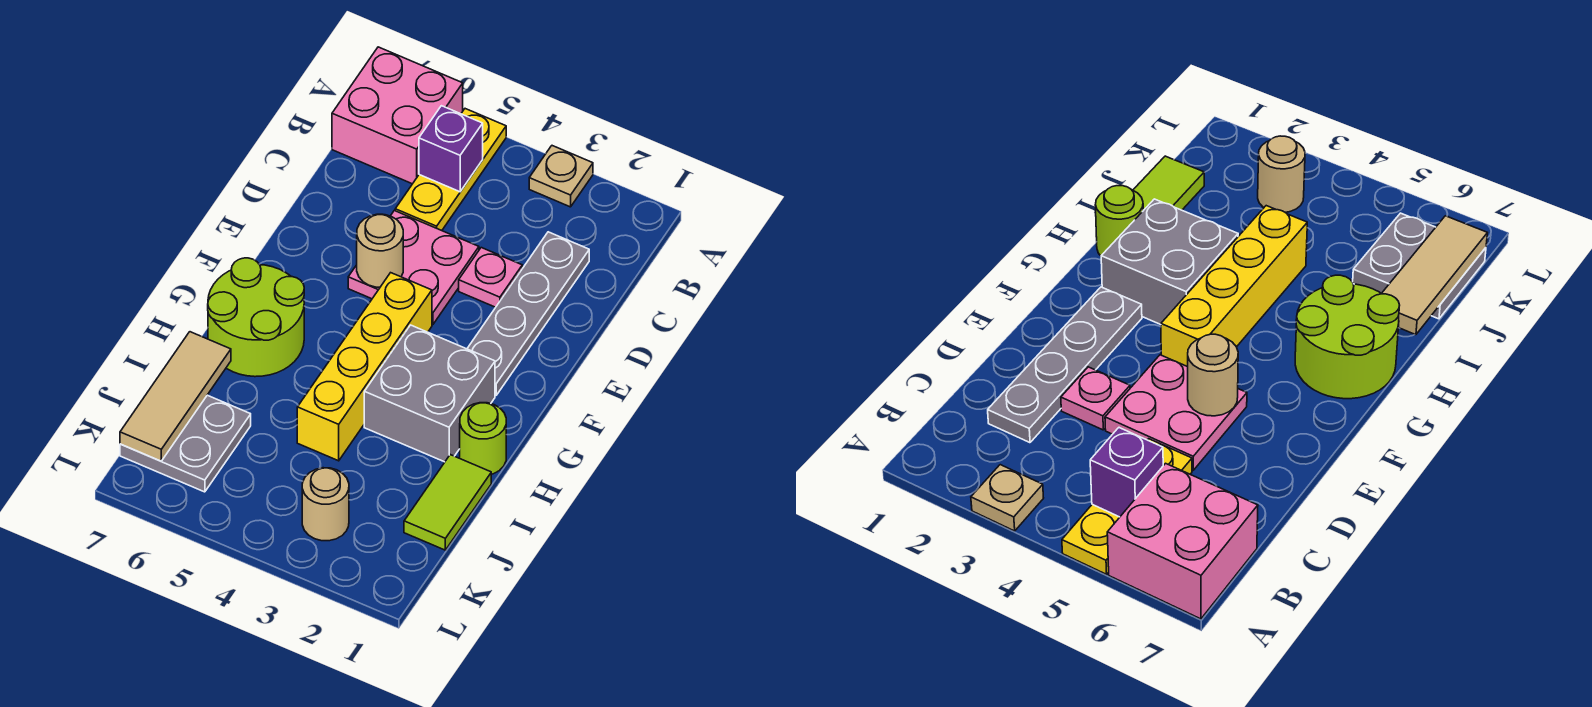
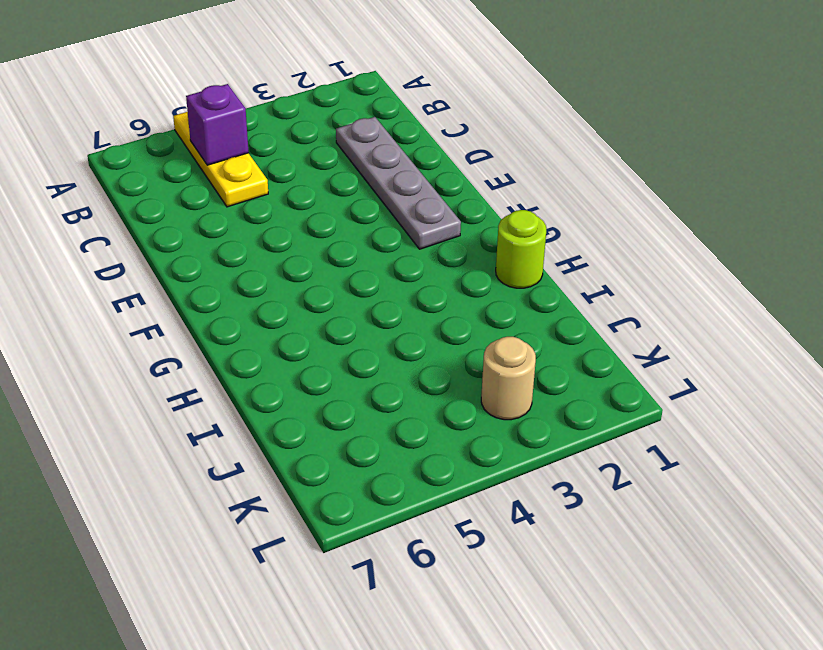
none -> tan plate A3 level 1
none -> pink brick A6:B7 level 1
none -> pink plate D3 level 1

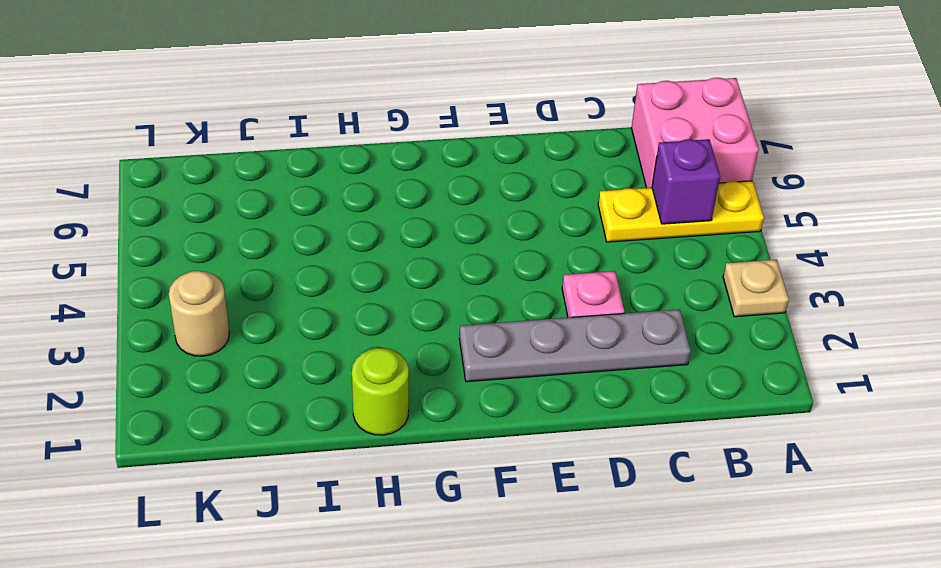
none -> pink plate D4:E5 level 1
none -> yellow brick F4:I4 level 1
none -> grey brick G2:H3 level 1

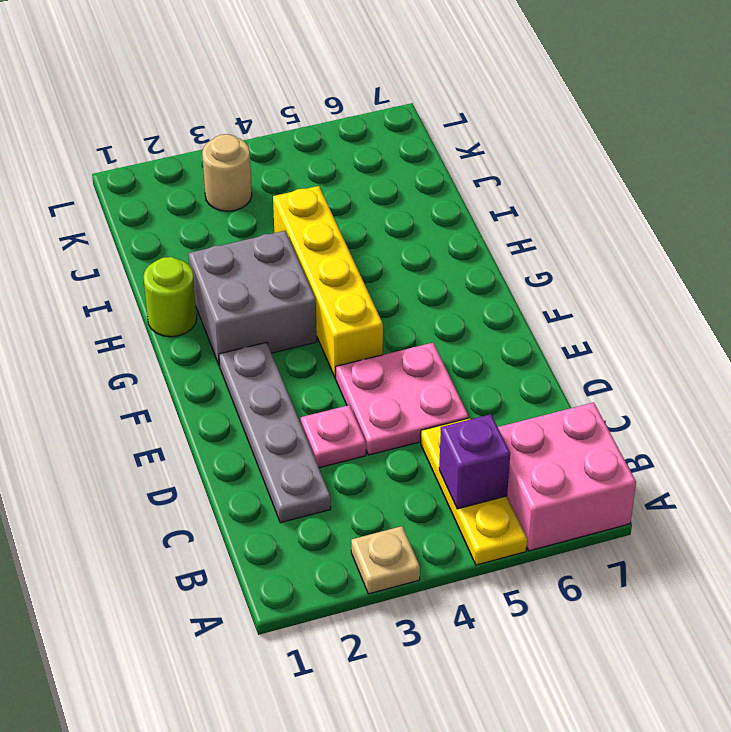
none -> lime round brick G6:H7 level 1
none -> lime tile I1:J1 level 1
none -> grey plate J6:K7 level 1

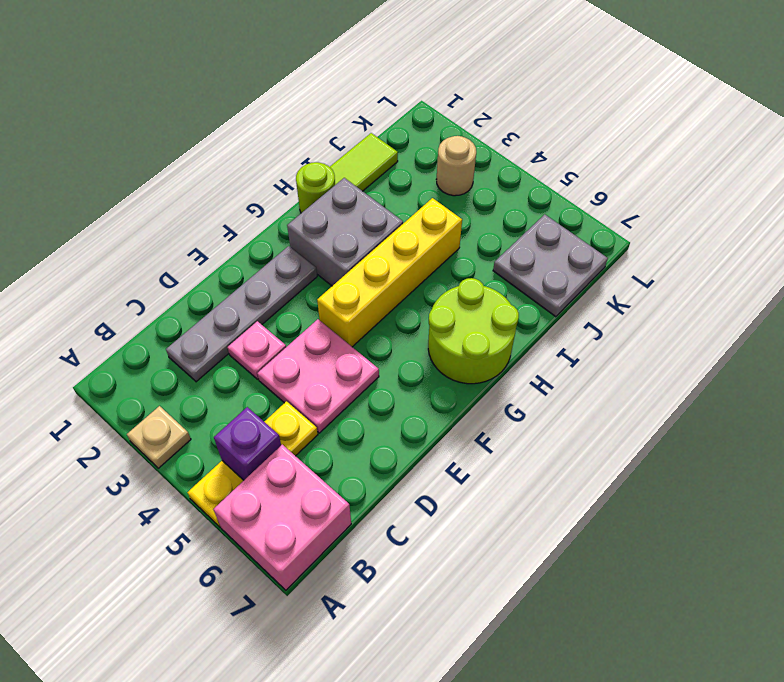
none -> tan round brick E5 level 2
none -> tan tile I7:K7 level 2

